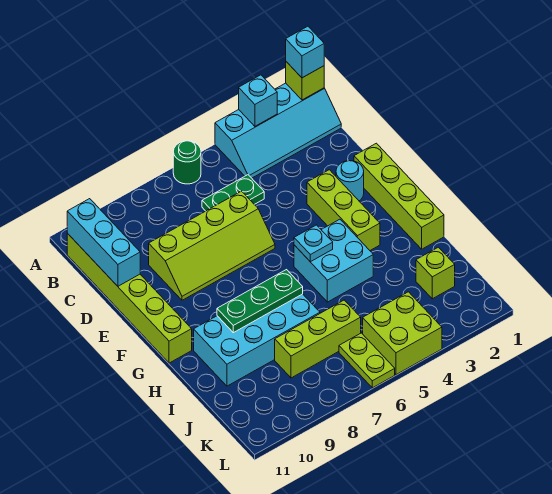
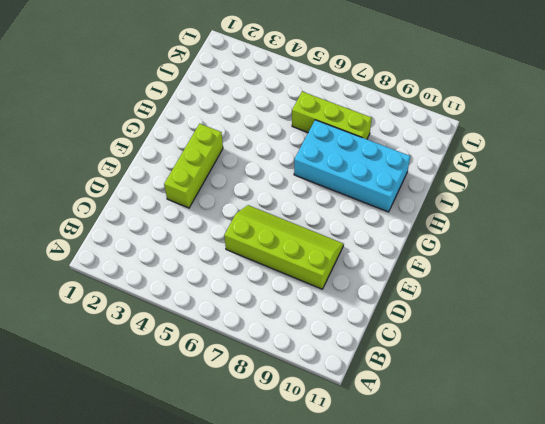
none -> cyan slope A1:B4 level 1 top A
none -> green round brick A6 level 1
none -> lime brick B11:G11 level 1

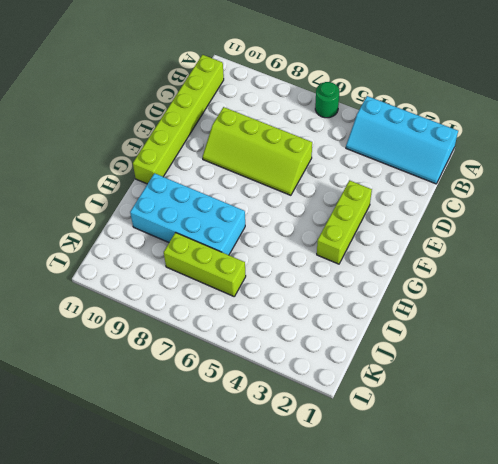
none -> green plate C5:C6 level 1
none -> lime brick E1:H1 level 1
none -> cyan round brick E2 level 1

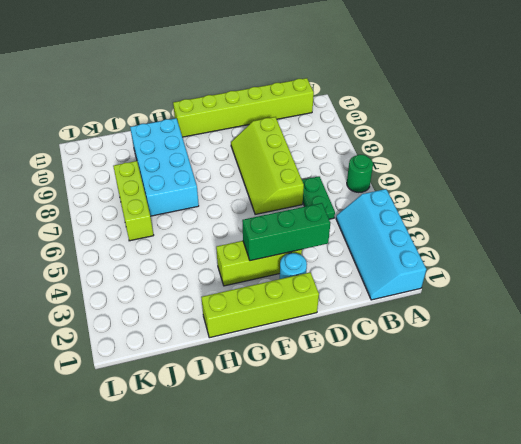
green brick D3:F3 level 2 -> none
none -> cyan brick G4:H5 level 1
none -> lime brick J2 level 1
none -> lime brick K4:L5 level 1

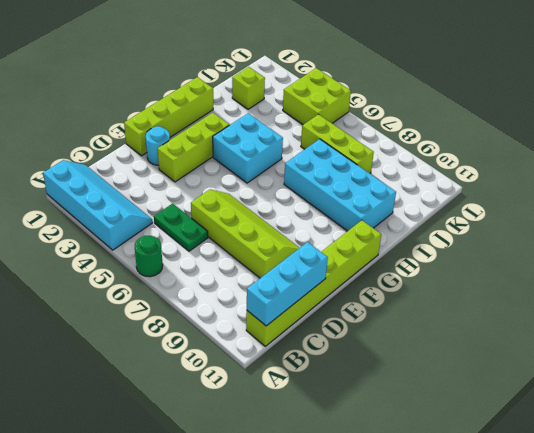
none -> lime plate K6:L6 level 1
none -> lime brick A1 level 2
none -> cyan brick A3 level 2

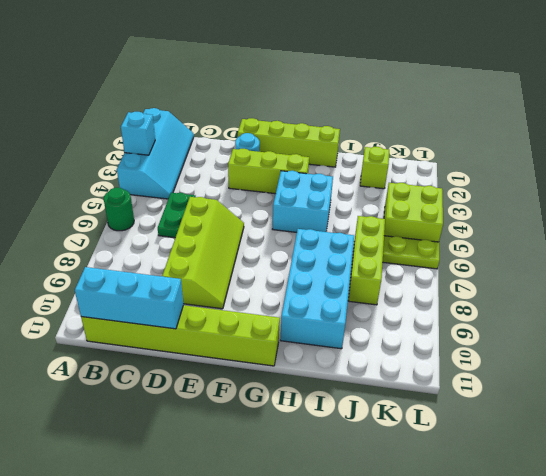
none -> lime brick A1 level 2
none -> cyan plate G5 level 2
none -> green plate H7:H9 level 2

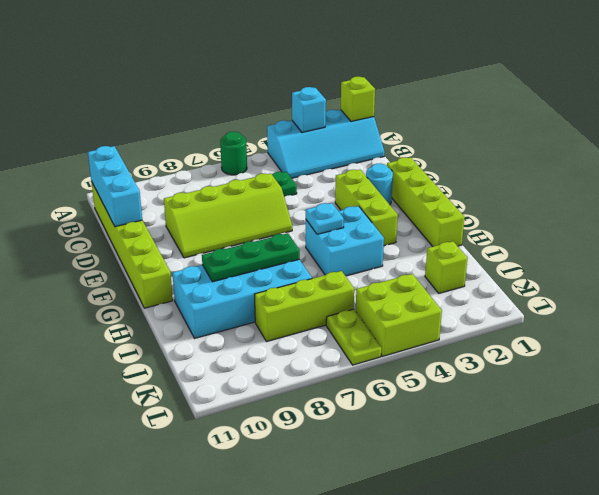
none -> cyan brick A1 level 3

